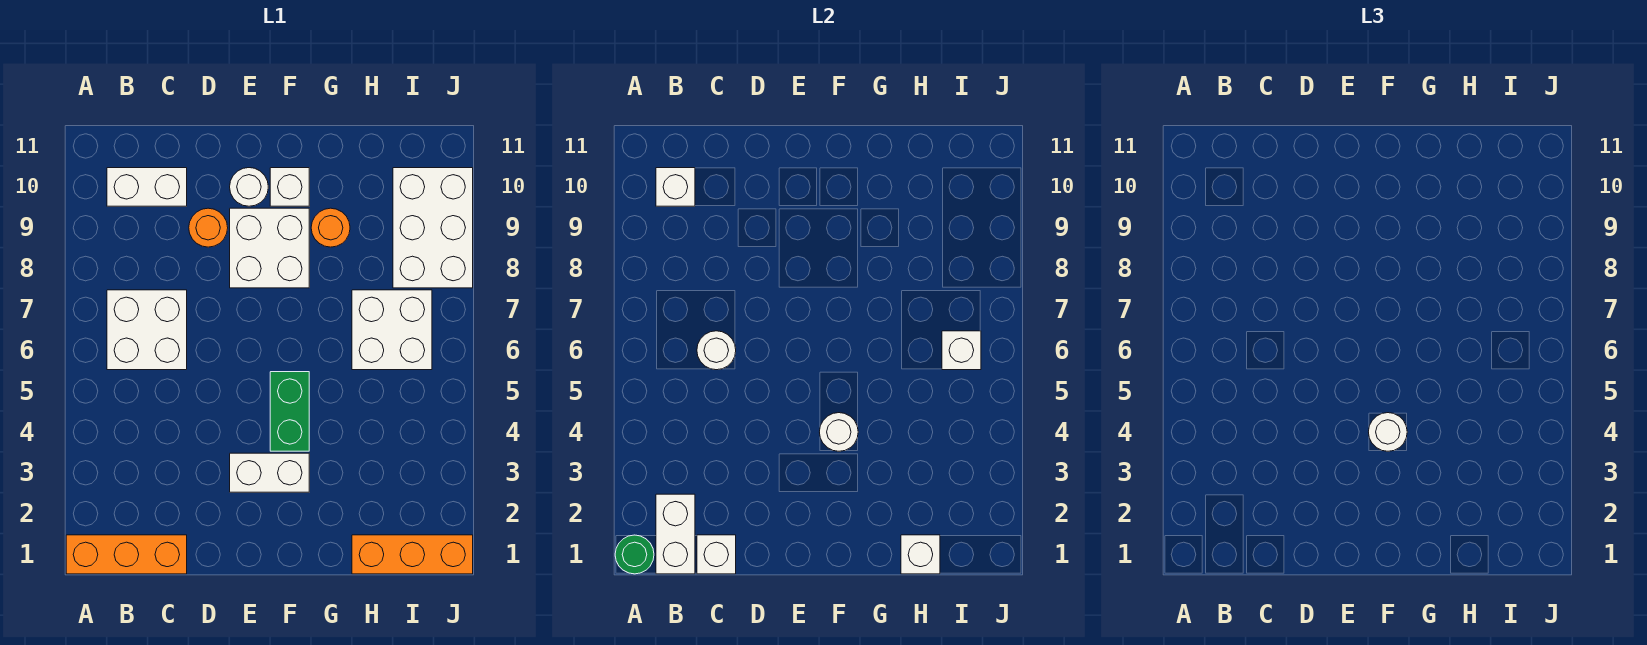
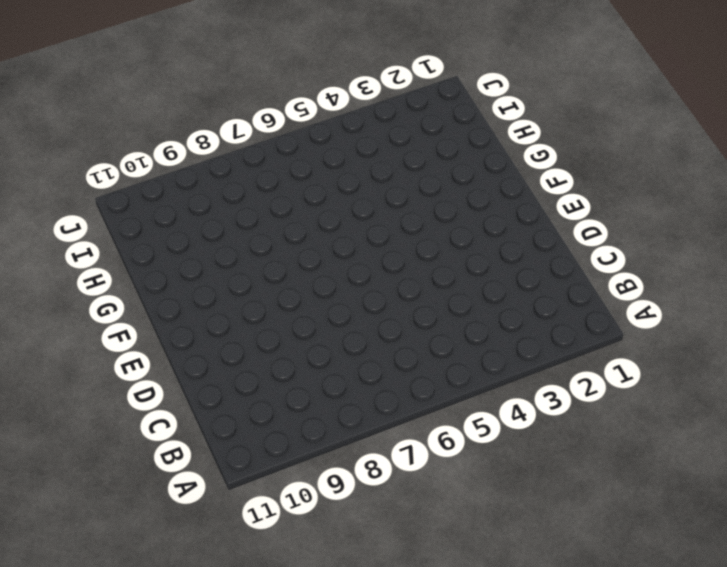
none -> orange brick A1:C1 level 1
none -> white brick B6:C7 level 1
none -> white brick B10:C10 level 1

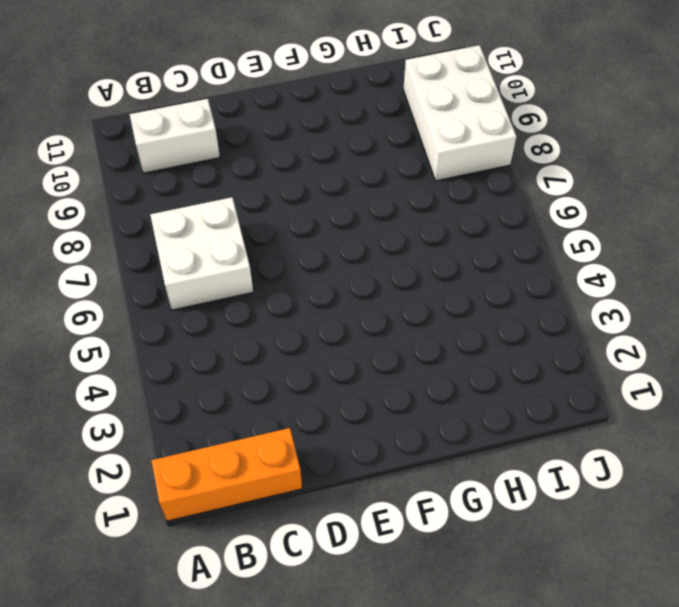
none -> orange round brick D9 level 1
none -> white brick E3:F3 level 1
none -> white brick E8:F9 level 1

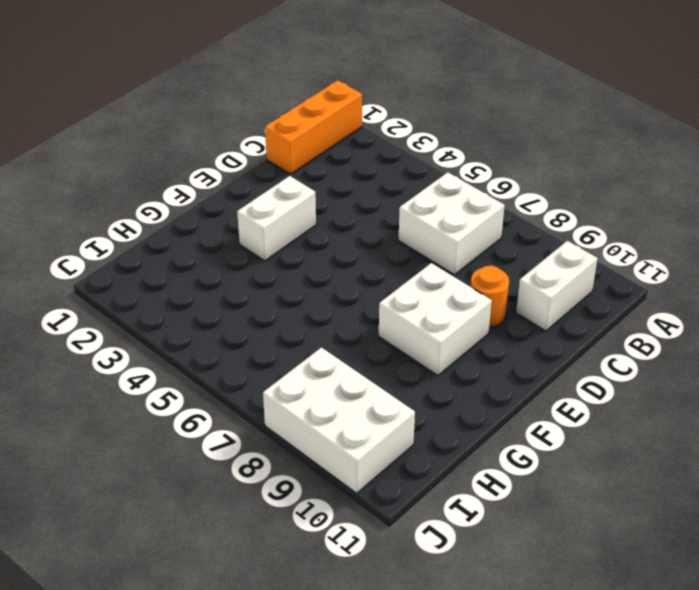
none -> white round brick E10 level 1
none -> green brick F4:F5 level 1
none -> white brick F10 level 1

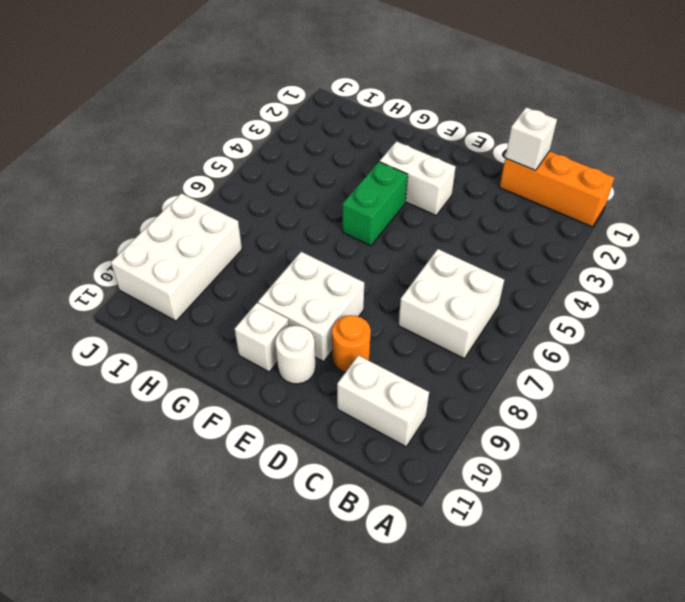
none -> orange round brick G9 level 1
none -> orange brick H1:J1 level 1
none -> white brick H6:I7 level 1

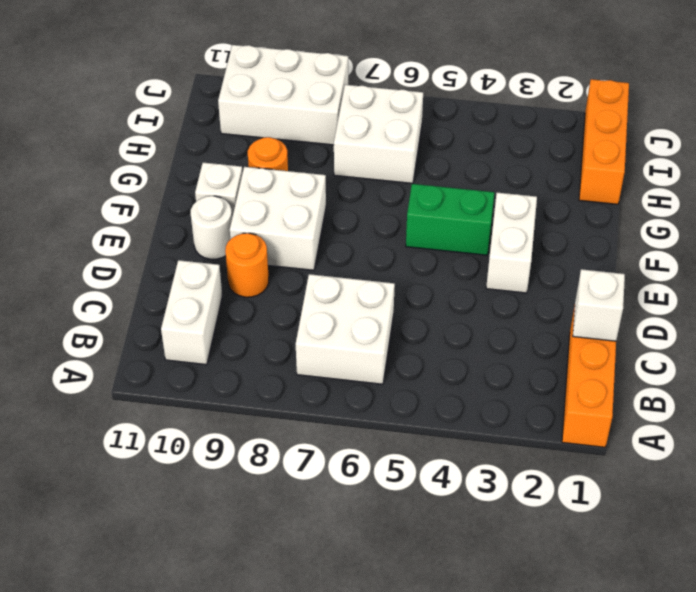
none -> green round brick A1 level 2
none -> white brick B1:B2 level 2
none -> white brick B10 level 2

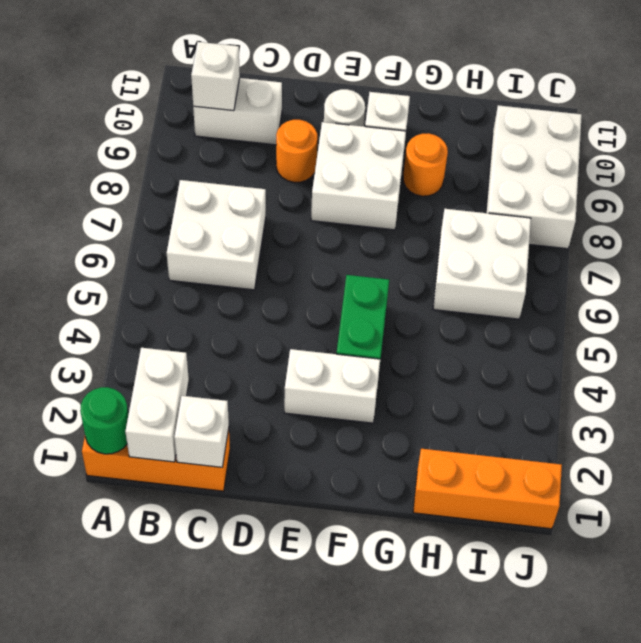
none -> white round brick C6 level 2
none -> white round brick F4 level 2
none -> white brick H1 level 2

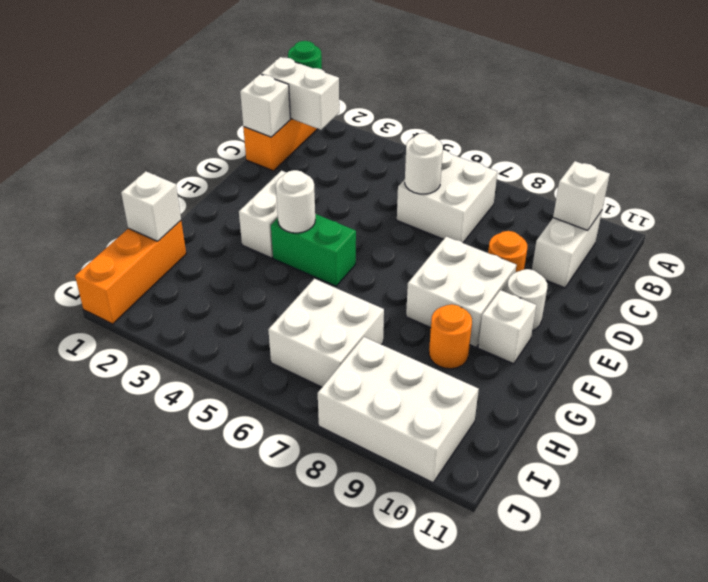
none -> white brick I6 level 2
none -> white round brick F4 level 3

